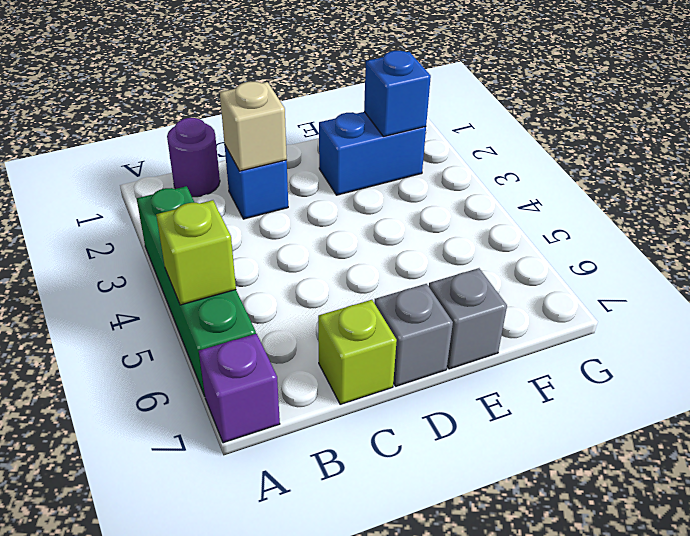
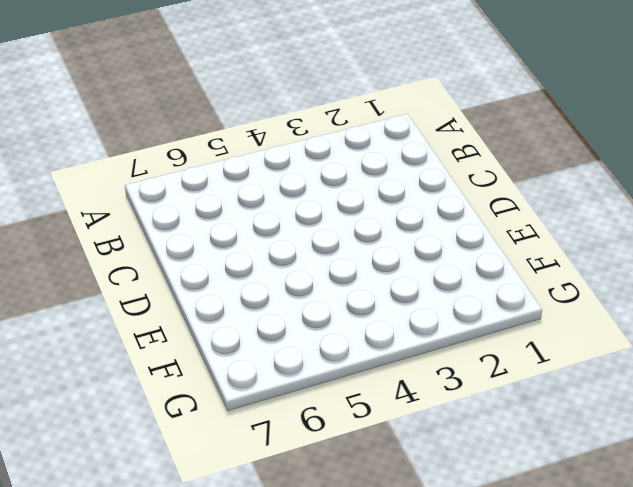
none -> green brick A3:A6 level 1
none -> purple brick A7 level 1

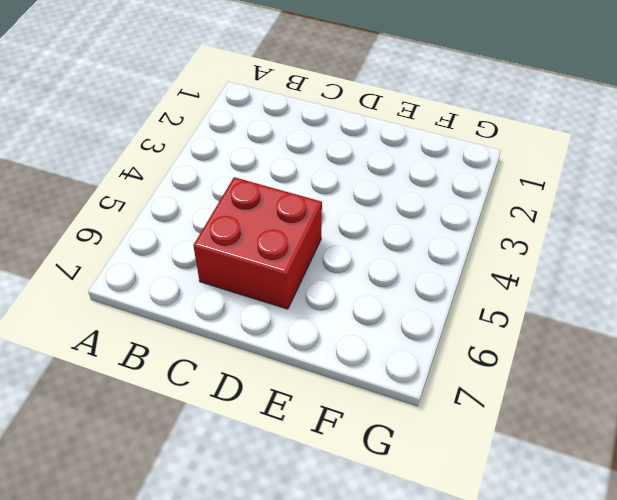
red brick C5:D6 level 1 -> none
none -> green brick A3:A6 level 1
none -> purple brick A7 level 1

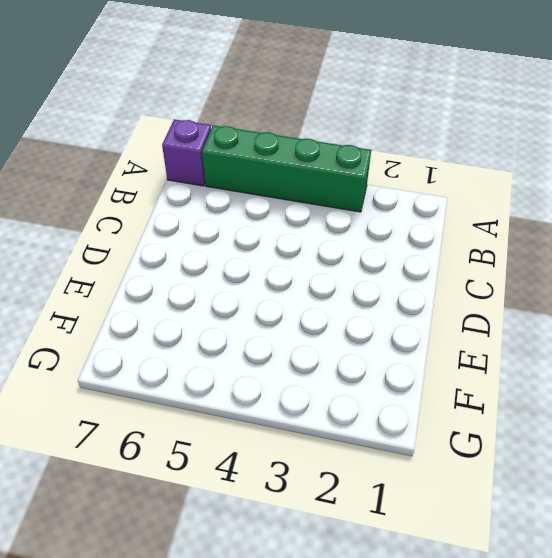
none -> purple round brick B1 level 1
none -> blue brick C2 level 1

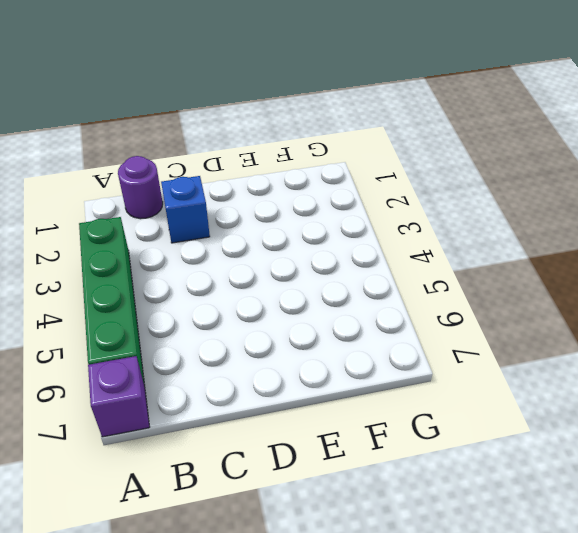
none -> lime brick C7 level 1
none -> grey brick D7 level 1

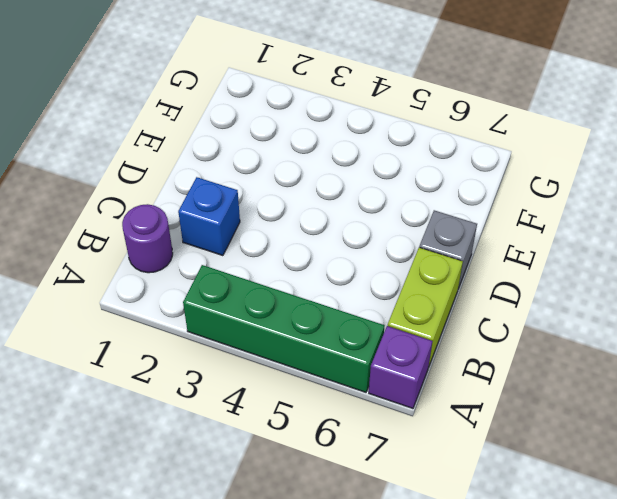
lime brick B7:C7 level 1 -> lime brick C7 level 1
none -> blue brick E2:F2 level 1
none -> grey brick E7 level 1

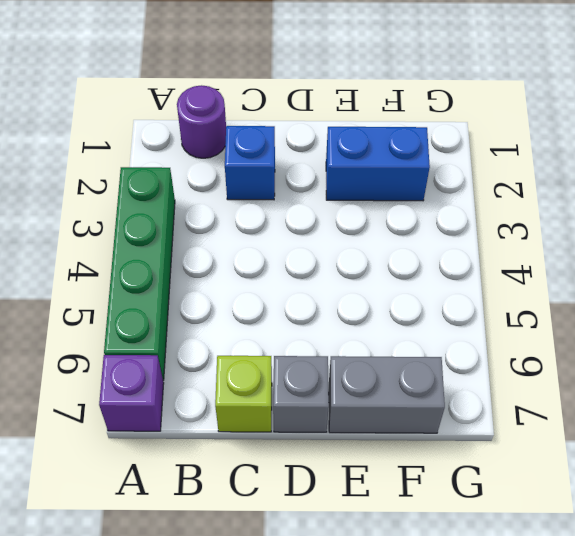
grey brick E7:F7 level 1 -> grey brick E7 level 1
none -> lime brick A5 level 2
none -> tan brick C2 level 2

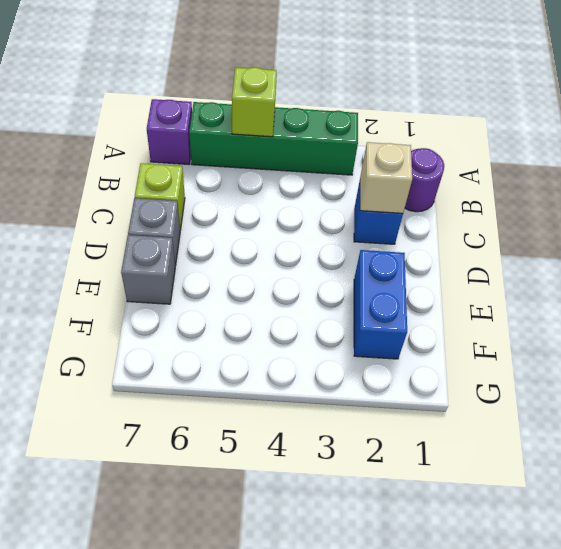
none -> blue brick F2 level 2

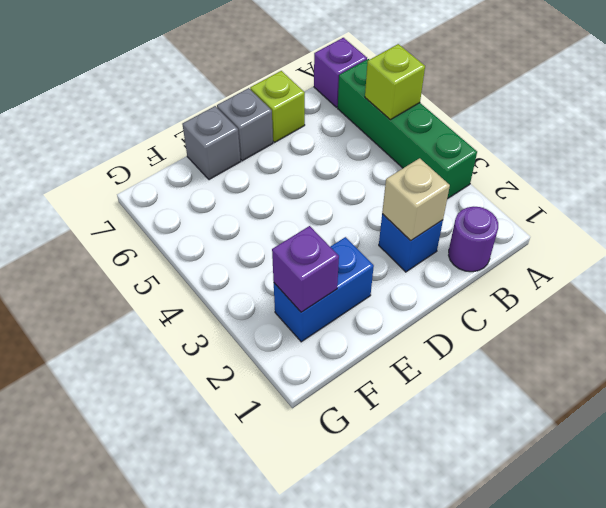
purple brick F2 level 2 -> blue brick F2 level 2

